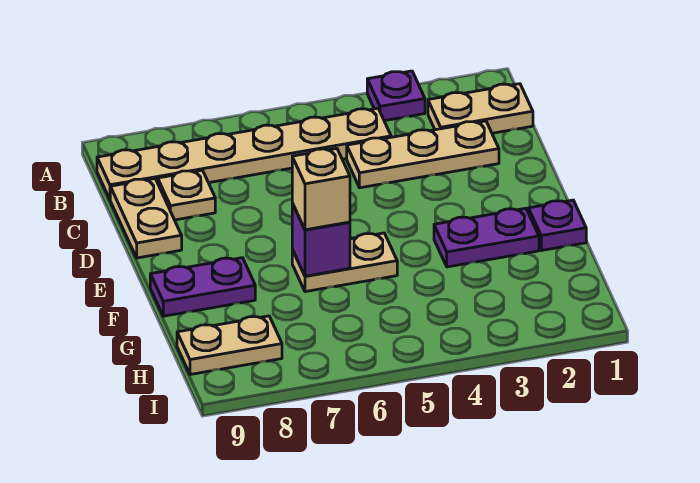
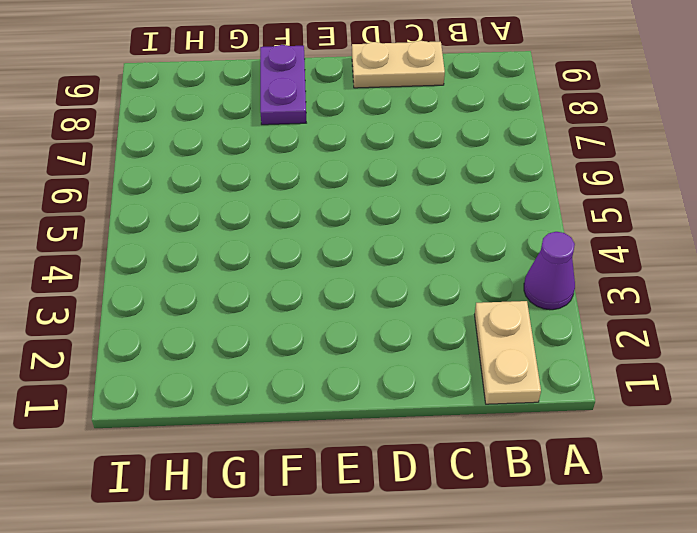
purple cone A3 level 1 -> purple plate A3 level 1
none -> tan plate B4:B9 level 1
none -> tan plate C2:C4 level 1
none -> tan plate C8 level 1

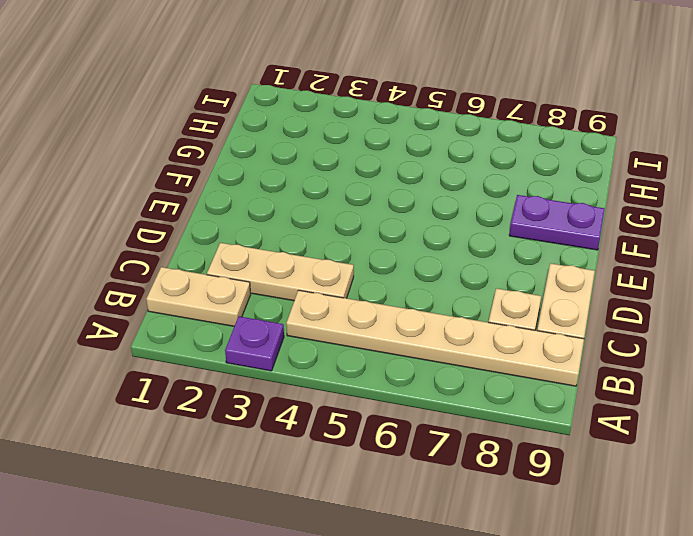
none -> purple plate F1 level 1
none -> purple plate F2:F3 level 1
none -> tan plate F5:F6 level 1

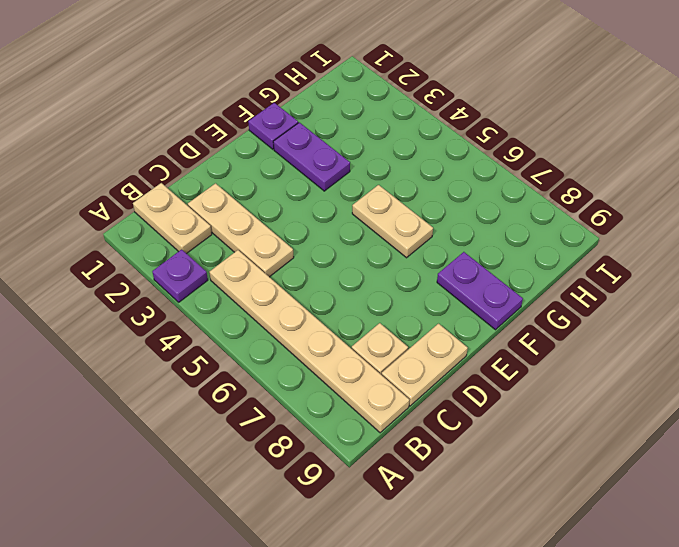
none -> tan plate H8:H9 level 1
none -> purple brick F6 level 2
none -> tan brick F6 level 3

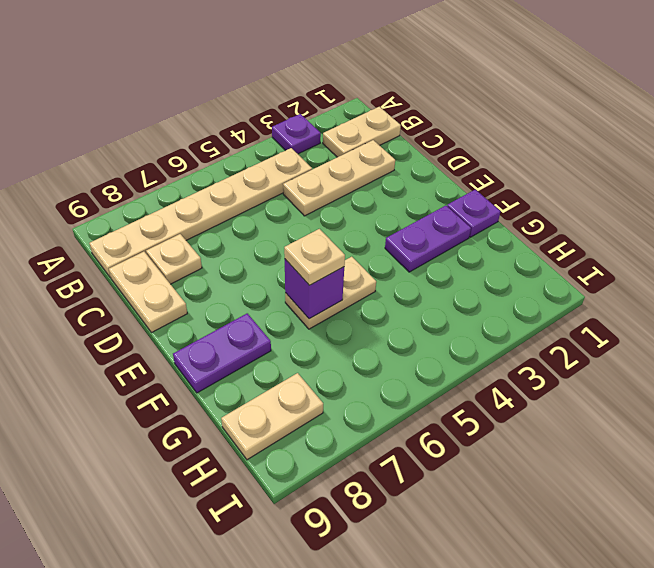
tan plate F6 level 3 -> tan brick F6 level 3

